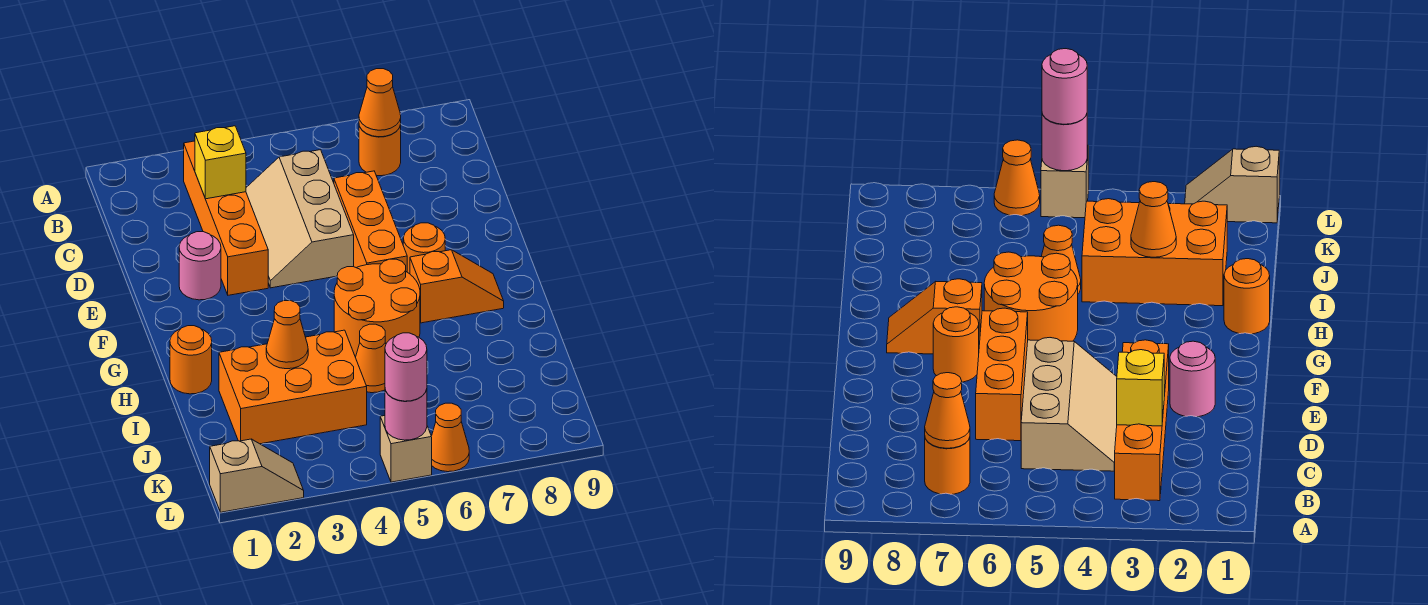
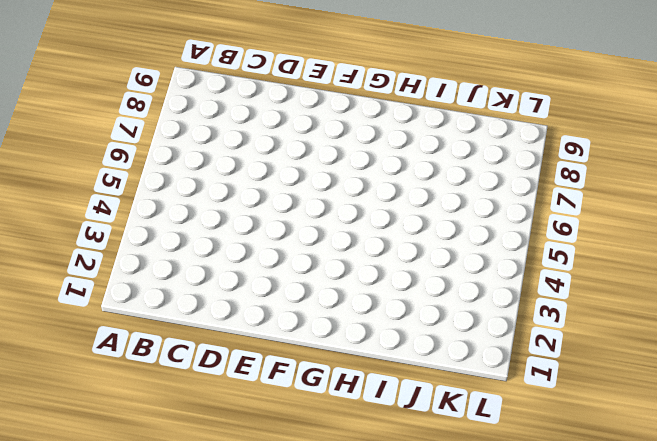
none -> orange brick B3:E3 level 1
none -> orange round brick B7 level 1
none -> tan slope C4:E5 level 1 top 5

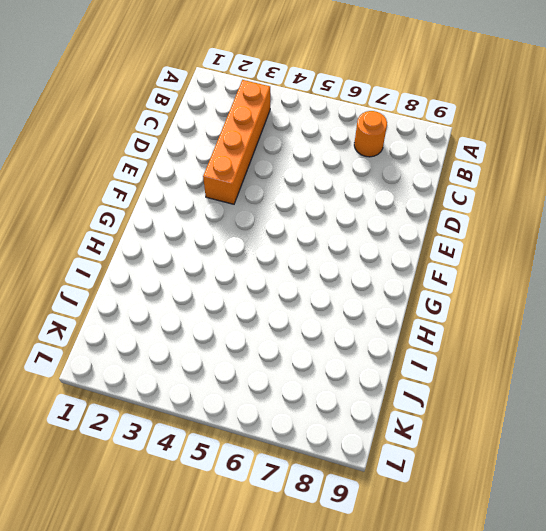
none -> tan slope C4:E5 level 1 top 5
none -> orange brick D6:F6 level 1
none -> pink round brick E2 level 1

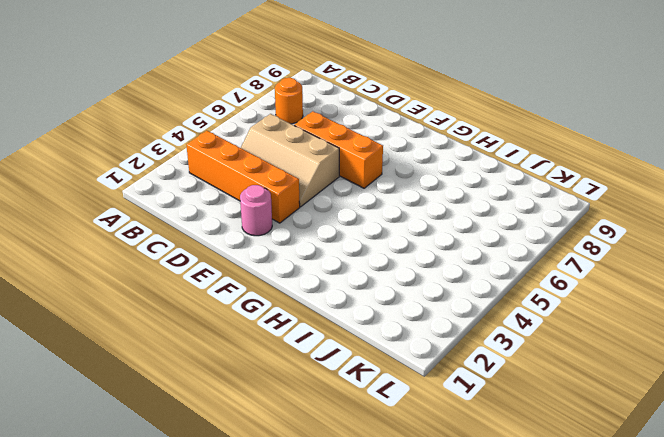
none -> orange round brick F7 level 1
none -> orange round brick G5:H6 level 1
none -> orange slope G7:G8 level 1 top 7

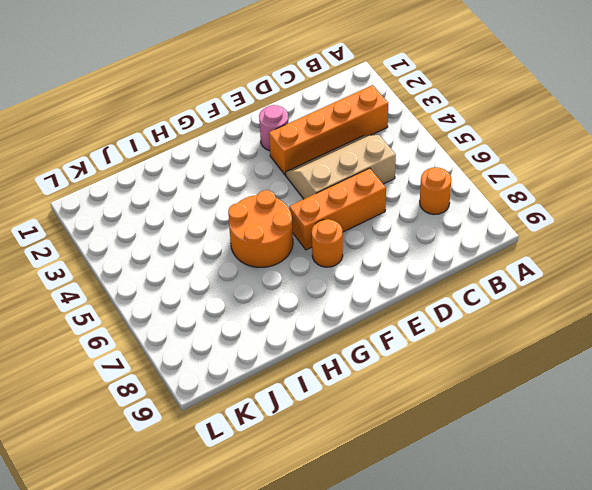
none -> orange slope G7:G8 level 1 top 7
none -> orange round brick H1 level 1
none -> orange brick I2:J4 level 1

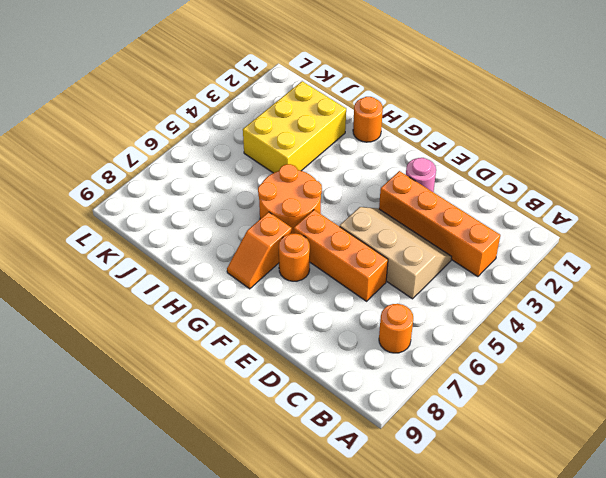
yellow brick I2:J4 level 1 -> orange brick I2:J4 level 1
none -> orange cone I5 level 1
none -> tan slope L1:L2 level 1 top 1
none -> tan brick L5 level 1

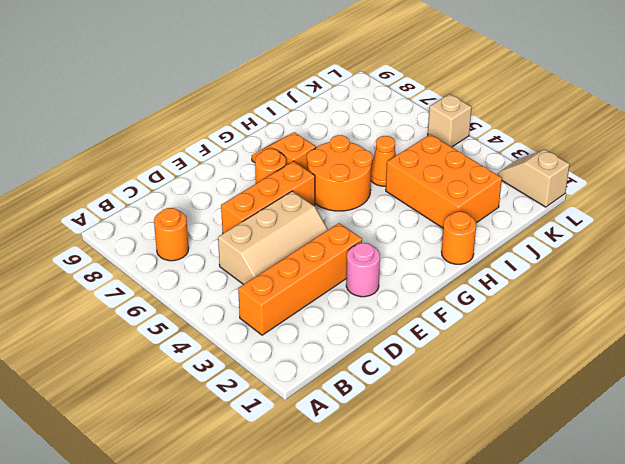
none -> orange cone L6 level 1
none -> orange cone B7 level 2
none -> yellow brick C3 level 2

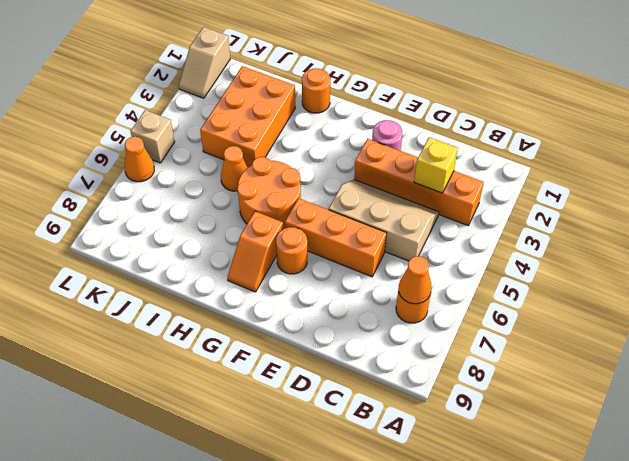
none -> orange cone I3 level 2
none -> pink round brick L5 level 2
none -> pink round brick L5 level 3

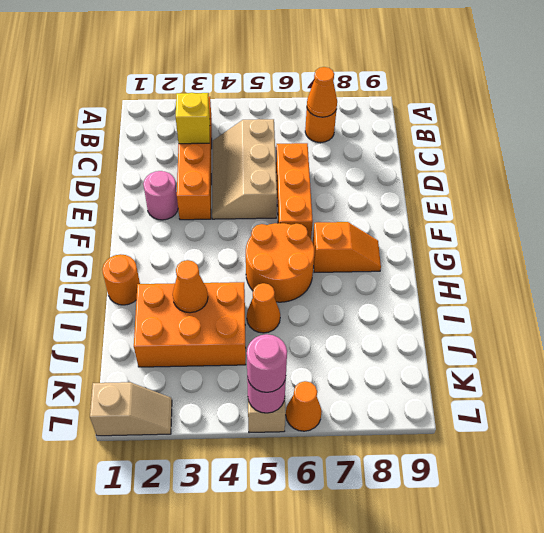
none -> orange round brick F7 level 1

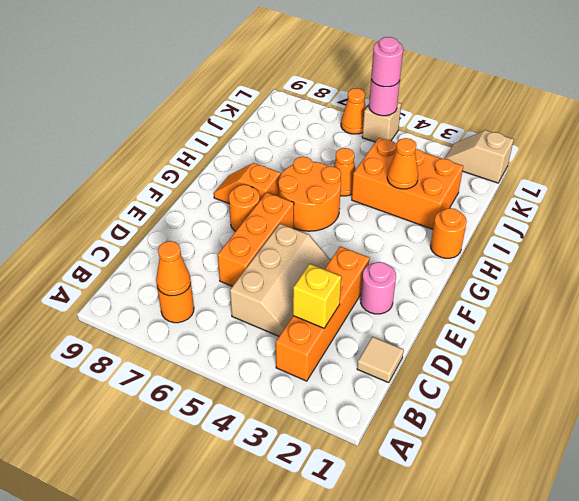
tan tile C1 level 1 -> none

